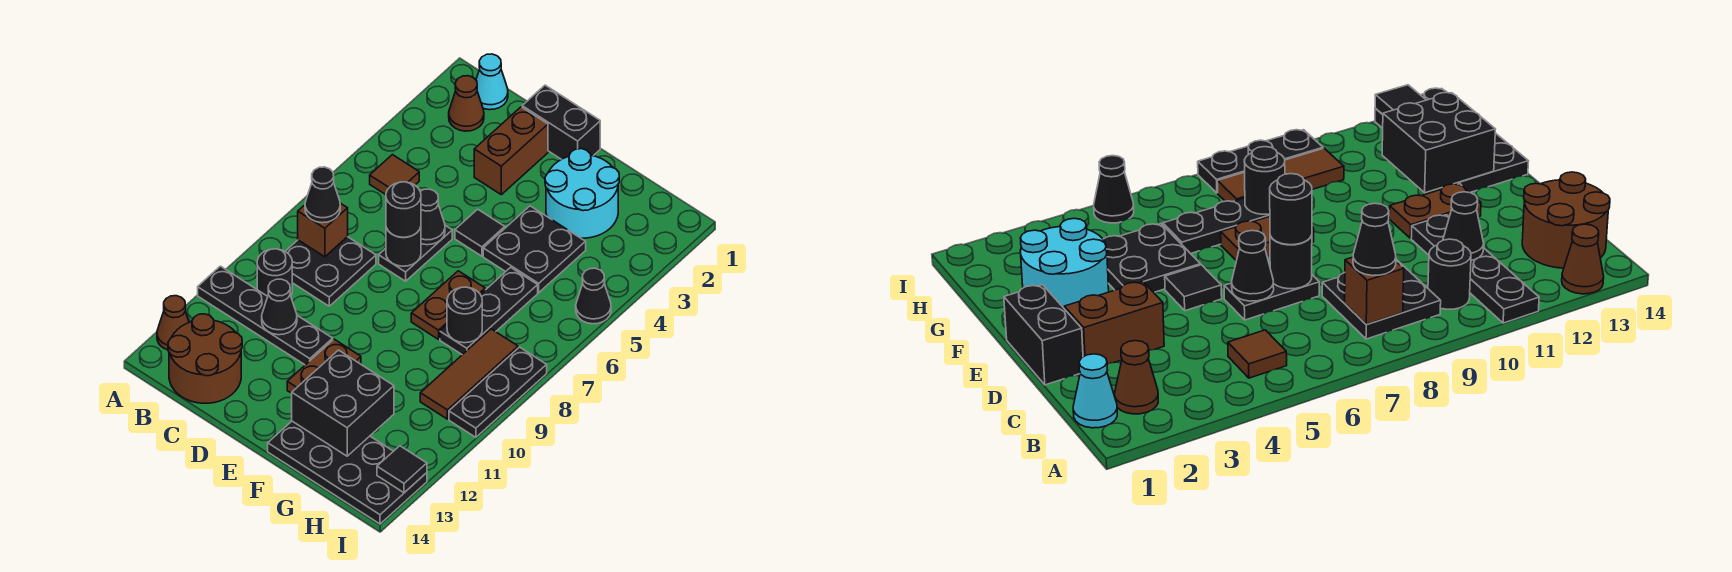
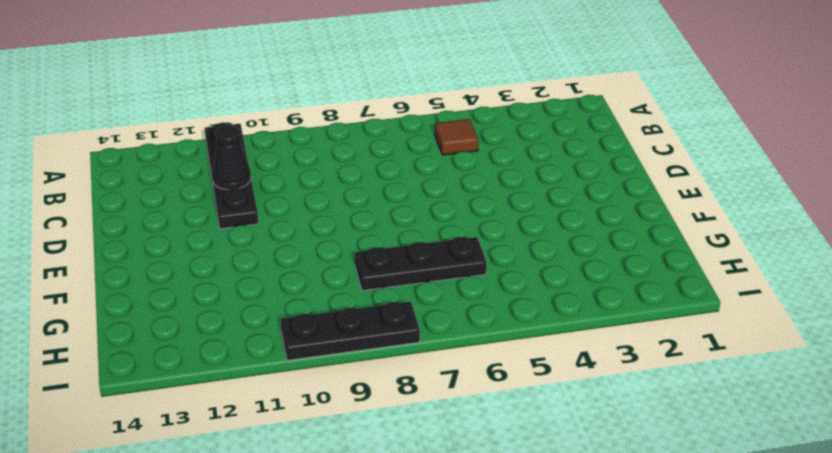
none -> brown cone A13 level 1
none -> cyan cone B1 level 1
none -> brown cone B2 level 1
none -> black plate B8:C9 level 1

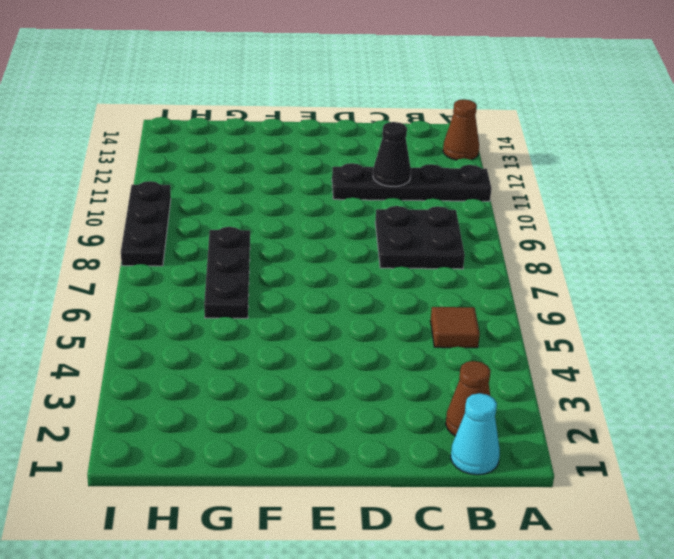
none -> black round brick B10 level 1
none -> brown round brick B13:C14 level 1
none -> black brick D1:E1 level 1
none -> brown brick D2:D3 level 1

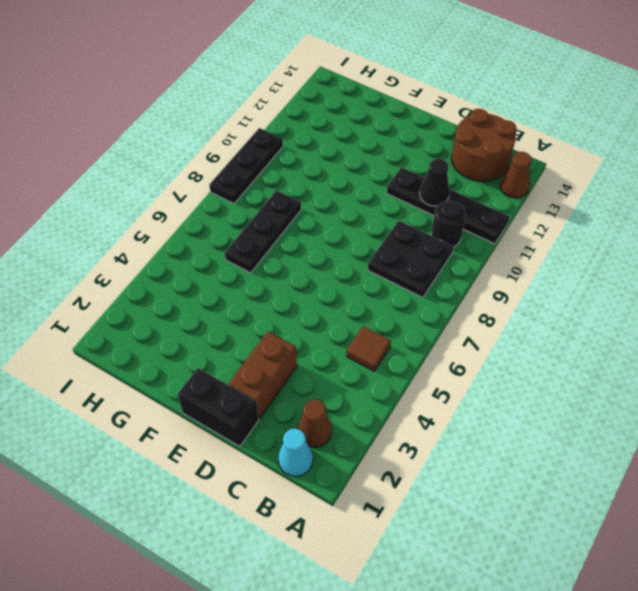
none -> black plate D6:D7 level 1
none -> black tile E5 level 1
none -> brown plate E11:E12 level 1
none -> cyan round brick F2:G3 level 1

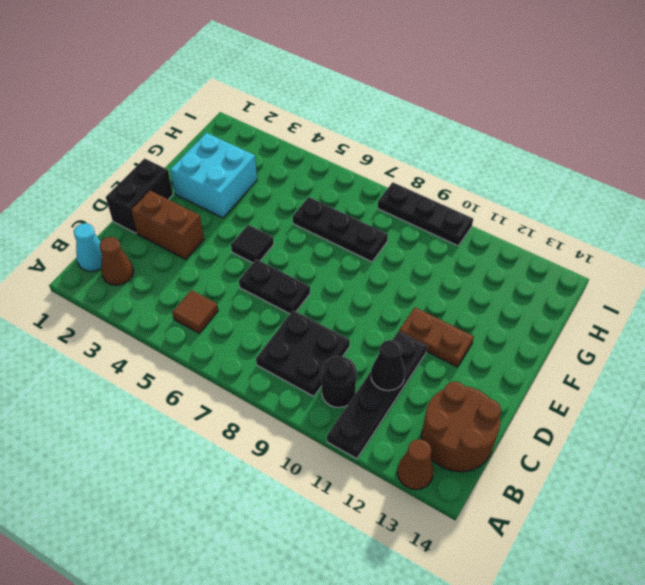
cyan brick F2:G3 level 1 -> cyan round brick F2:G3 level 1
none -> black plate F4:G5 level 1
none -> brown plate F7:F8 level 1
none -> black plate F13:I14 level 1
none -> brown tile H8:H10 level 1

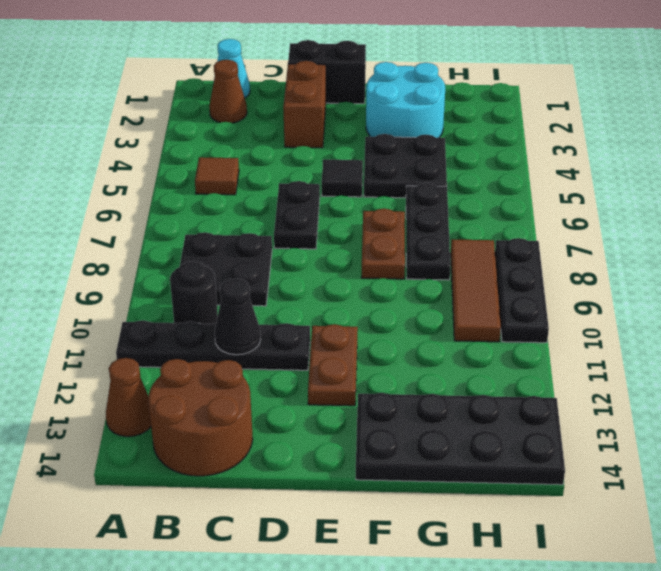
none -> black cone I5 level 1
none -> brown brick B8 level 2
none -> black cone D6 level 2
none -> black round brick D7 level 2

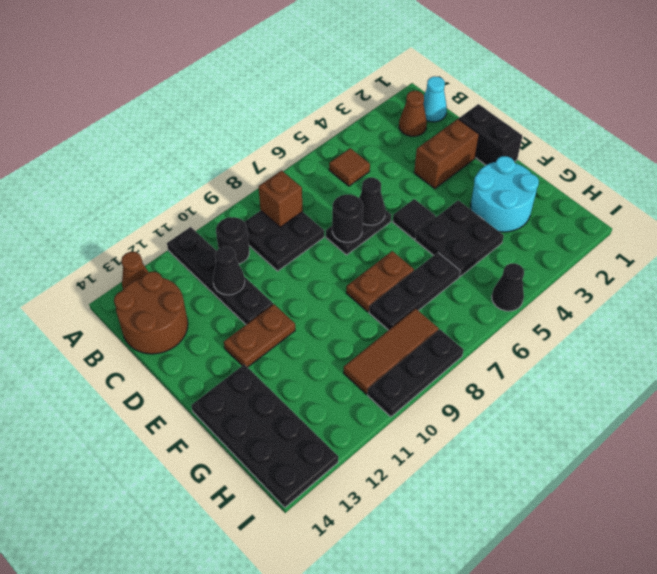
none -> black brick F12:G13 level 2
none -> black round brick G8 level 2
none -> black tile I13 level 2
none -> black cone B8 level 3

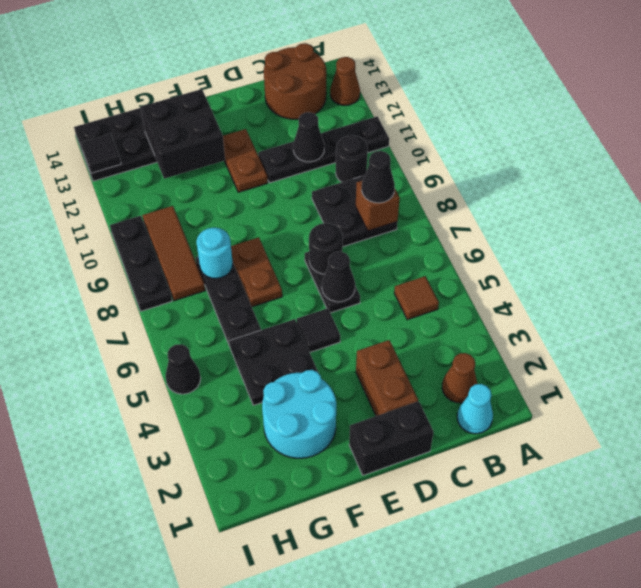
cyan round brick G8 level 2 -> black round brick G8 level 2
none -> black round brick D7 level 3

